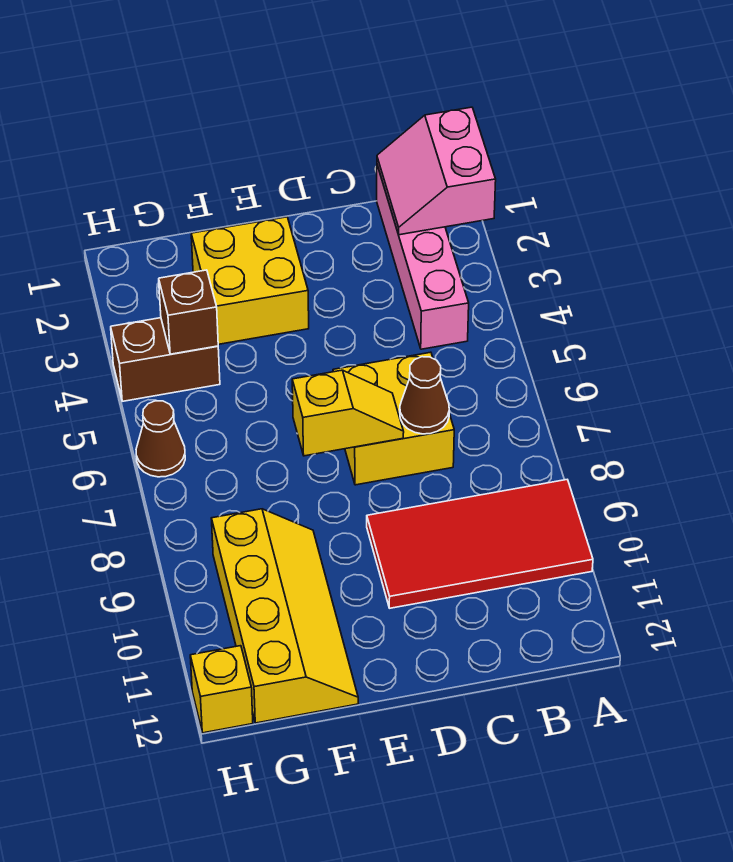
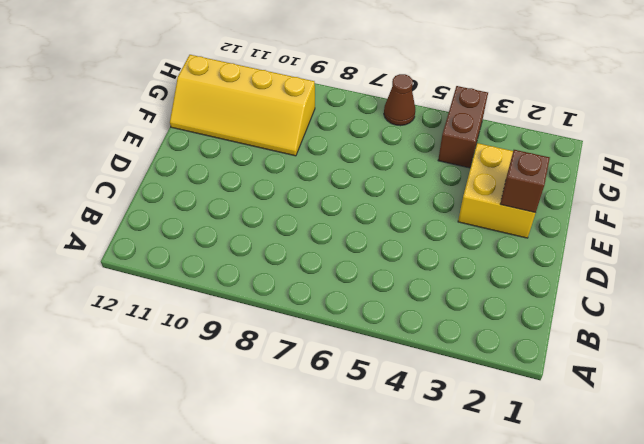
brown brick E2 level 2 -> brown brick G4 level 2
none -> red tile A9:D10 level 1
none -> pink brick B1:B4 level 1
none -> yellow brick C6:D7 level 1

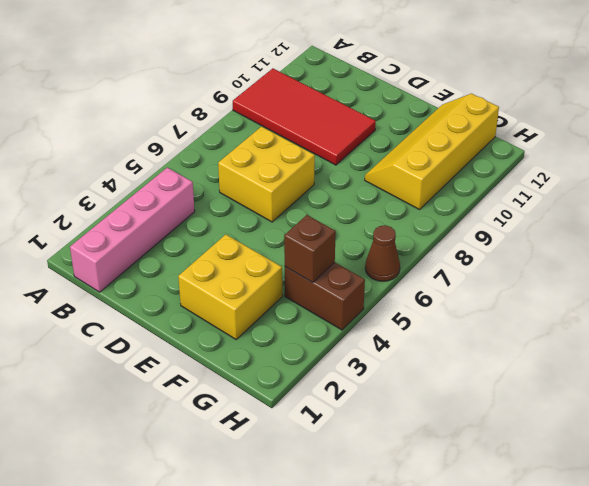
none -> yellow brick H12 level 1
none -> pink slope A1:B2 level 2 top A
none -> brown cone C7 level 2

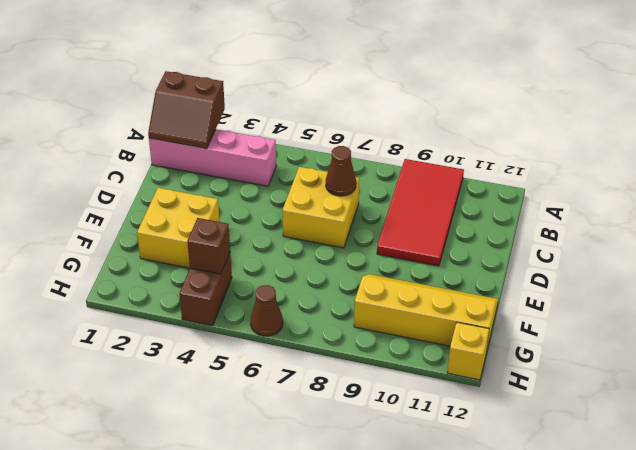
brown slope A1:B2 level 2 top A -> pink slope A1:B2 level 2 top A
none -> yellow slope D7:E7 level 2 top E

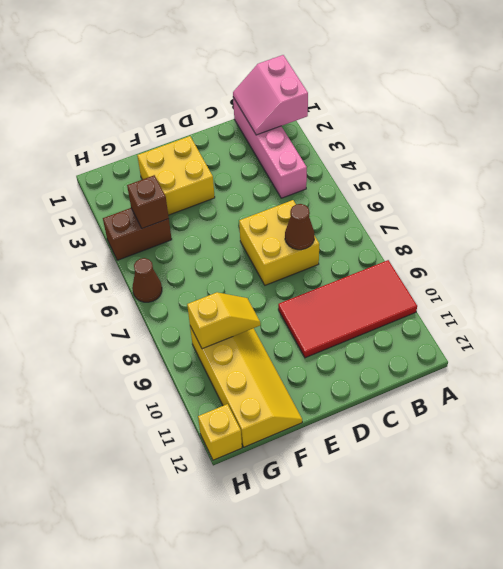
yellow slope F9:G9 level 2 top G -> yellow slope D7:E7 level 2 top E

